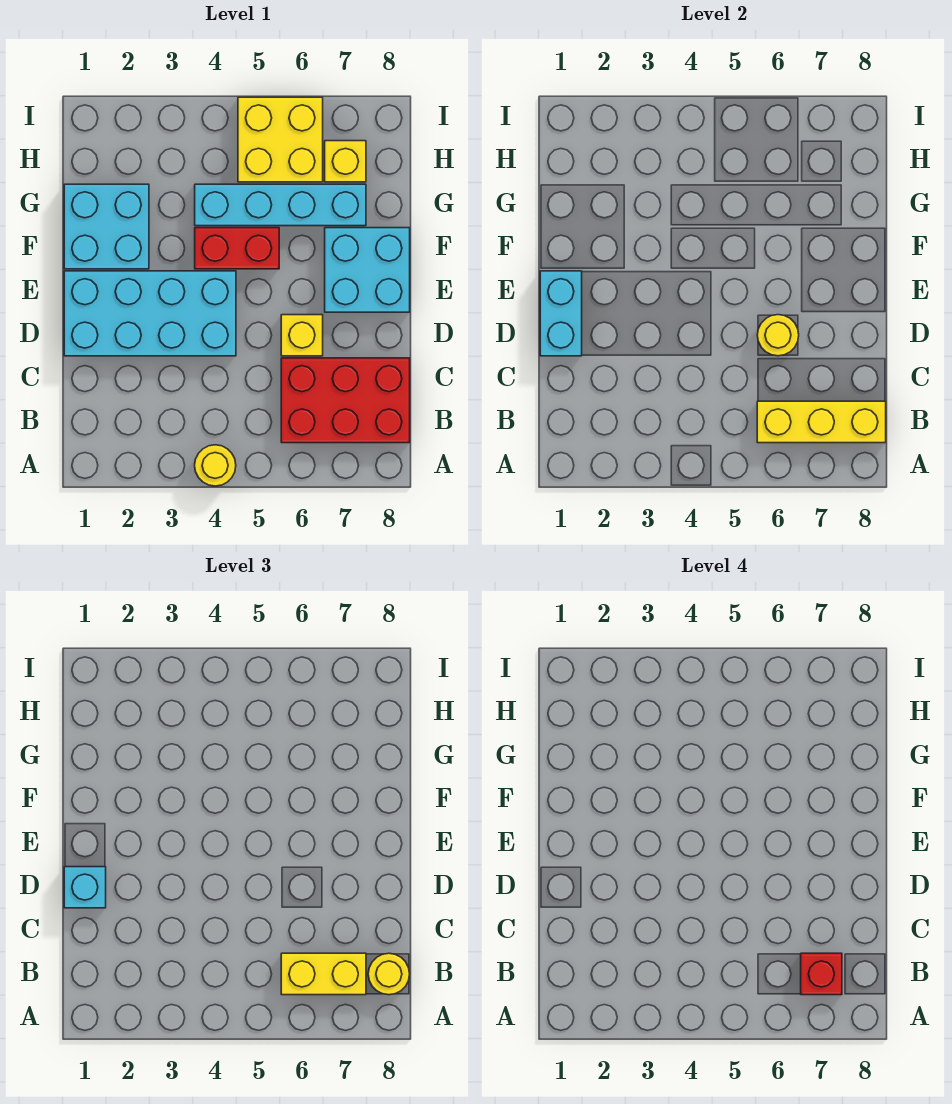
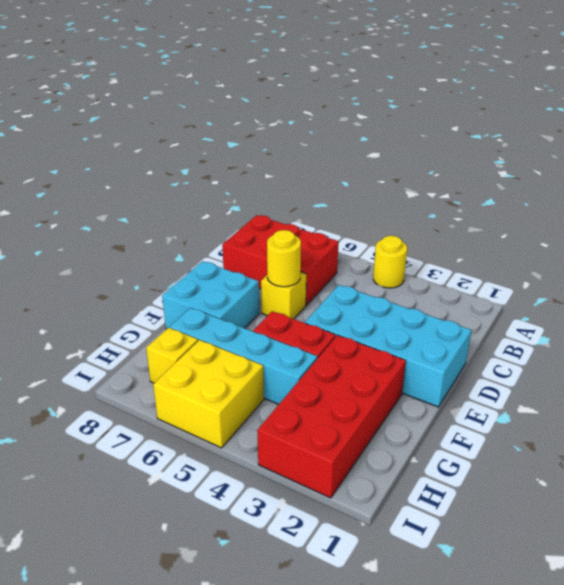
red brick F2:I3 level 1 -> cyan brick F1:G2 level 1
none -> yellow brick B6:B8 level 2
none -> cyan brick D1:E1 level 2
none -> yellow brick B6:B7 level 3

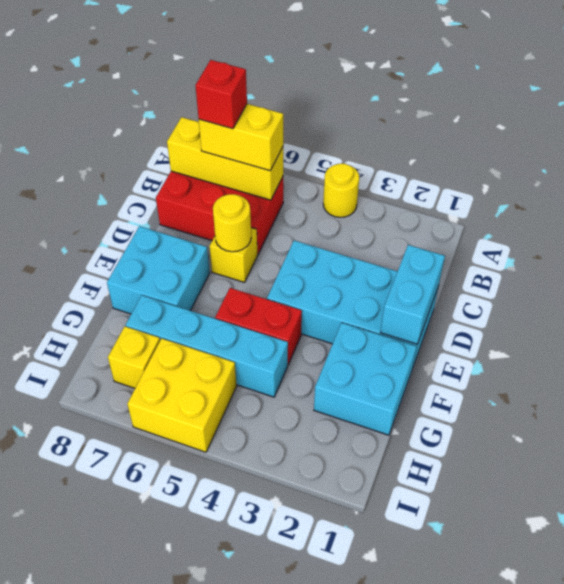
none -> yellow round brick B8 level 3
none -> cyan brick D1 level 3

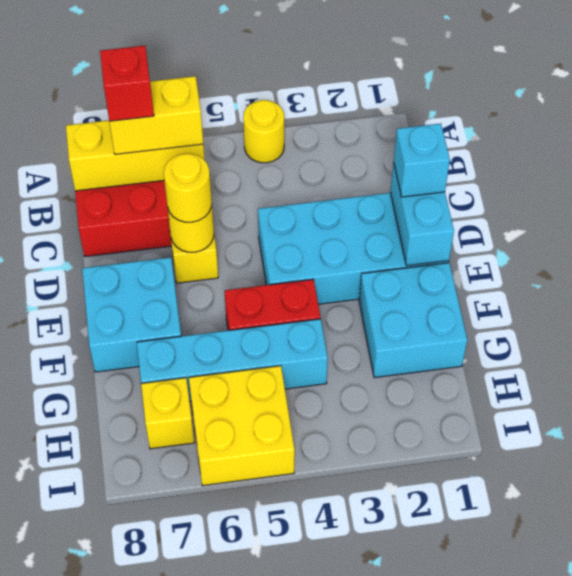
yellow round brick D6 level 3 -> yellow round brick B8 level 3

